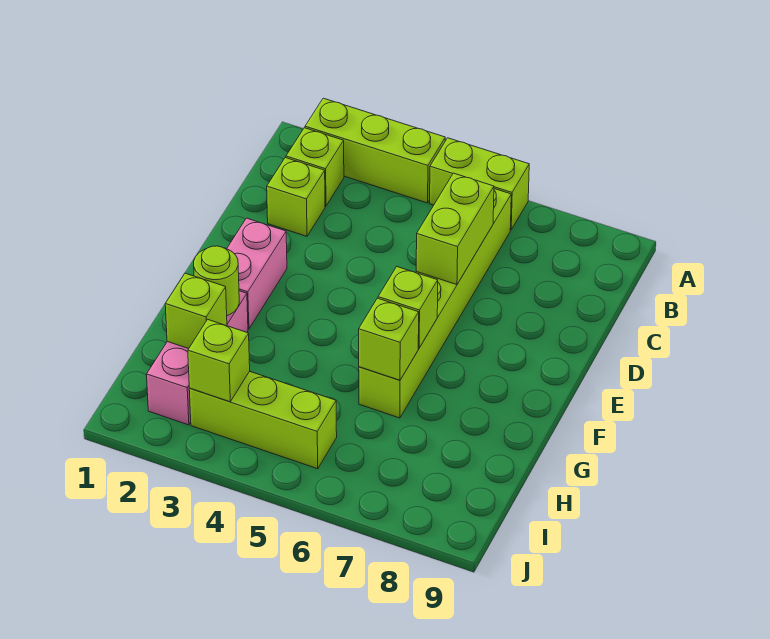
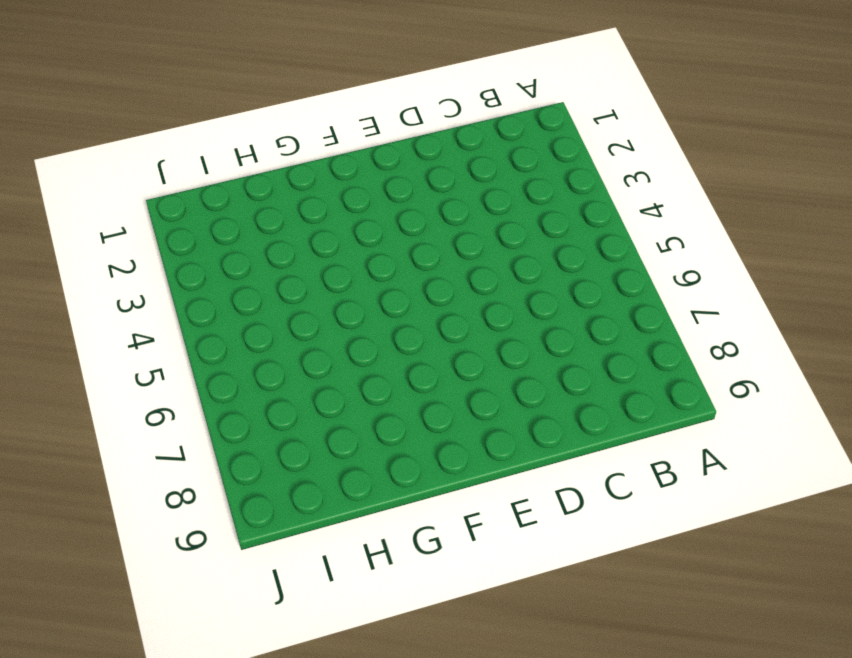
none -> lime brick A2:A4 level 1
none -> lime brick A5:A6 level 1
none -> lime brick B2 level 1

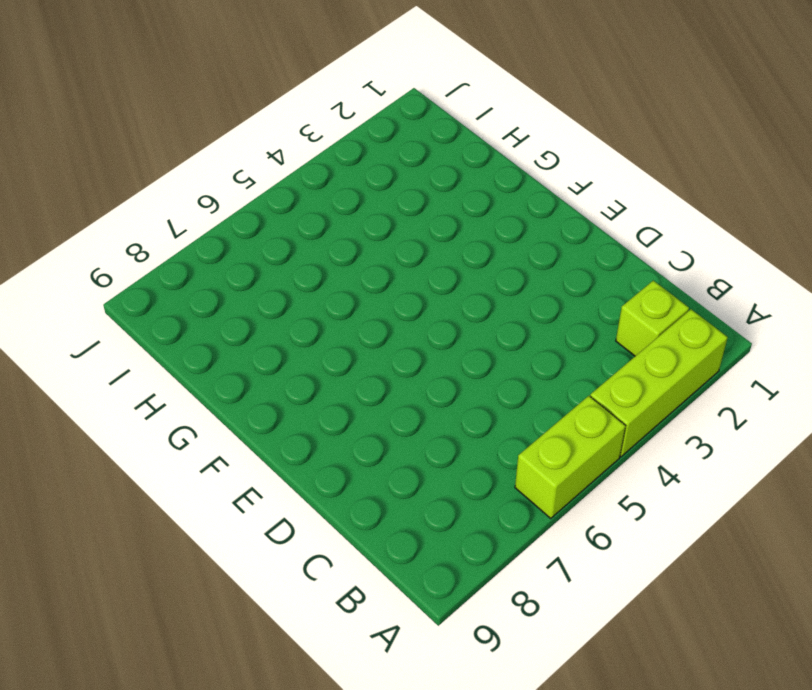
none -> lime brick B6:G6 level 1
none -> lime brick C2 level 1
none -> pink brick E2:F2 level 1

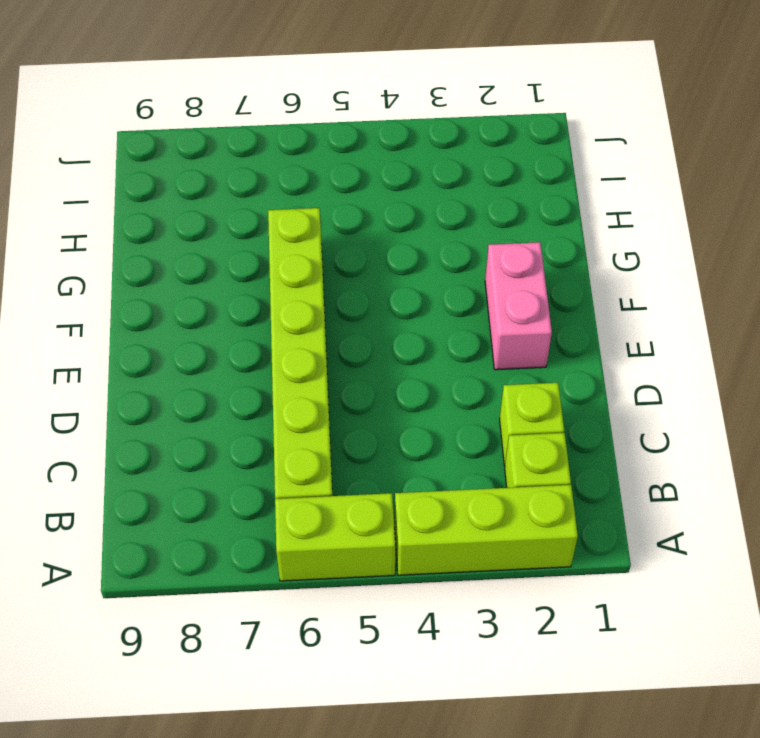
none -> pink brick G2:I2 level 1
none -> lime brick I3:I5 level 1
none -> lime brick C6:D6 level 2

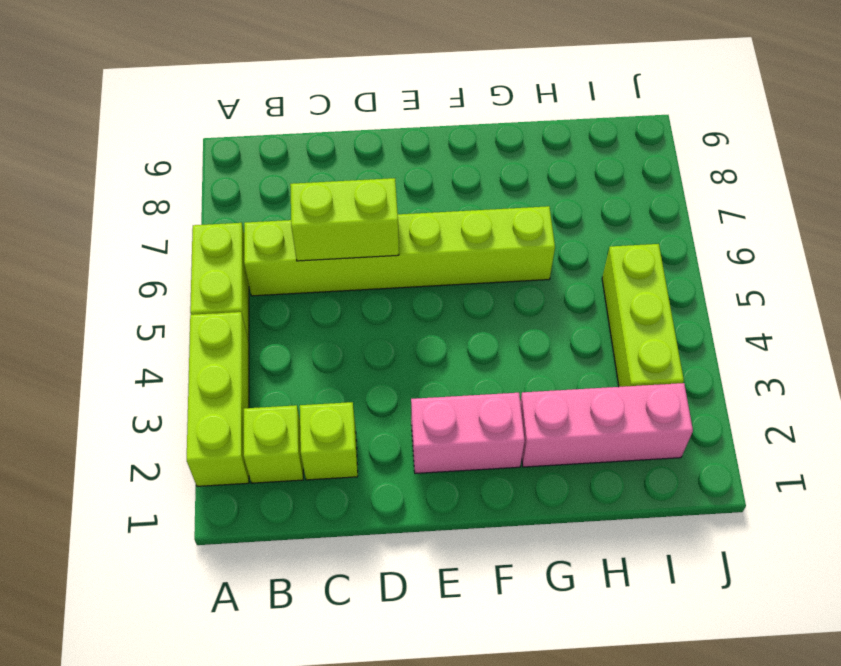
none -> lime brick F6 level 2
none -> lime round brick G2 level 2
none -> lime brick G6 level 2

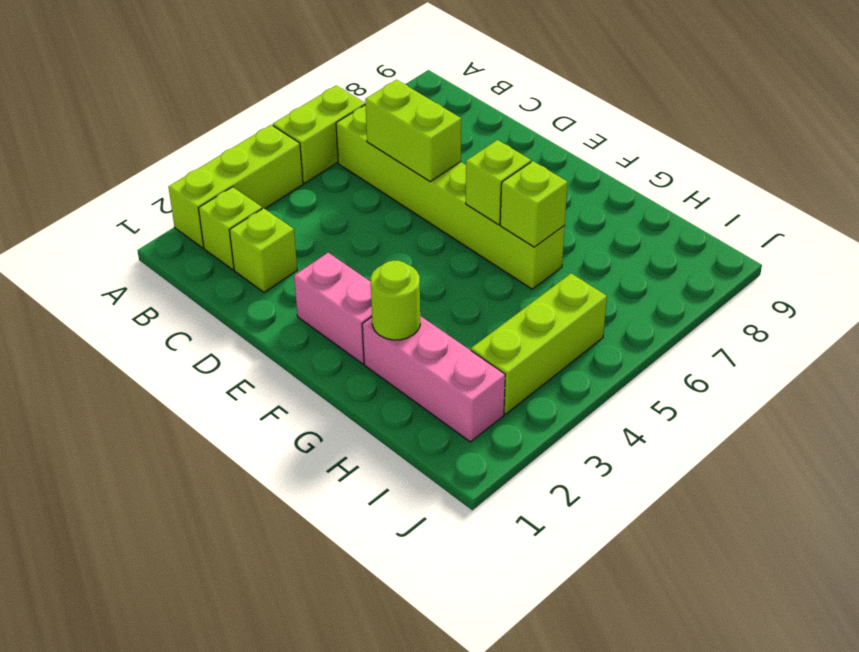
none -> lime brick H2 level 2
none -> lime brick I3 level 2

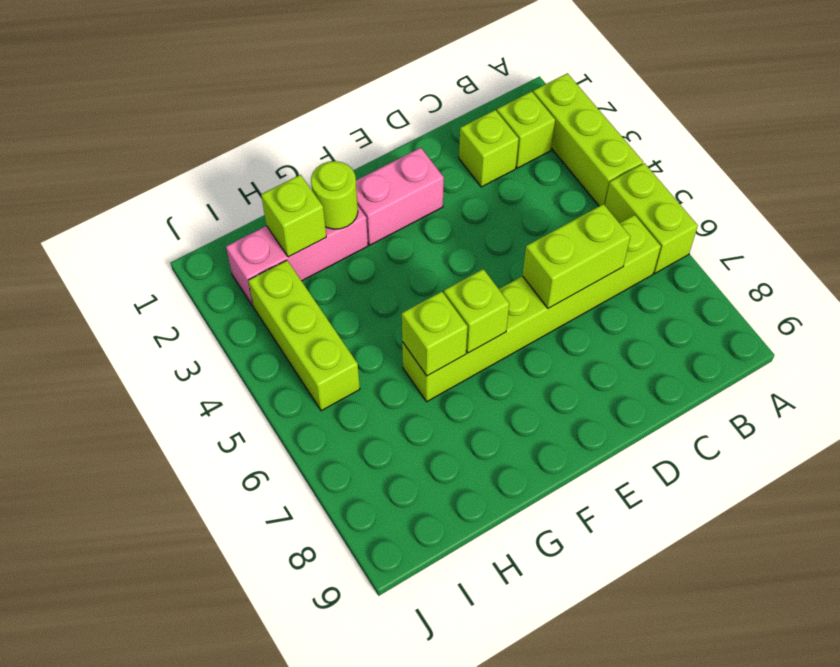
none -> lime brick I3 level 2

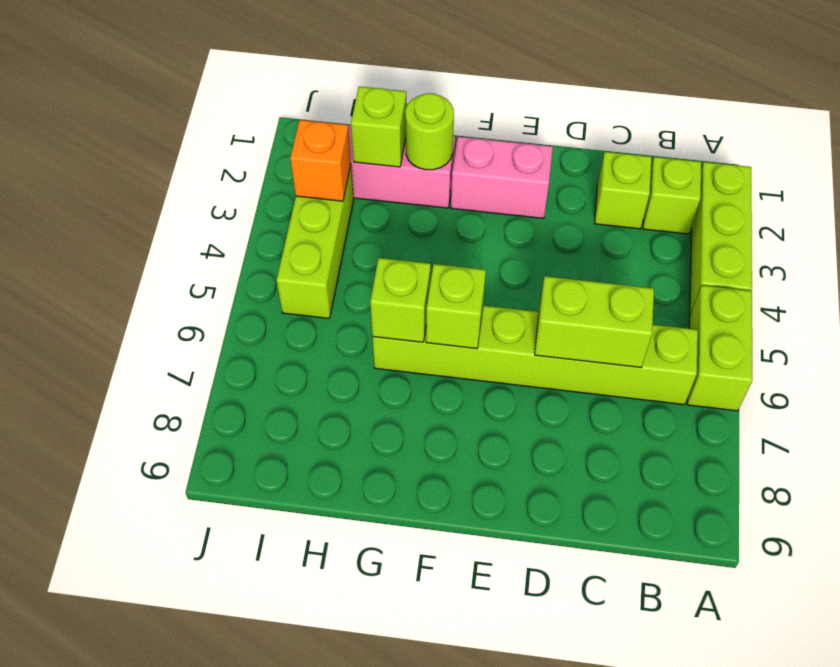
orange brick I3 level 2 -> lime brick I3 level 2

